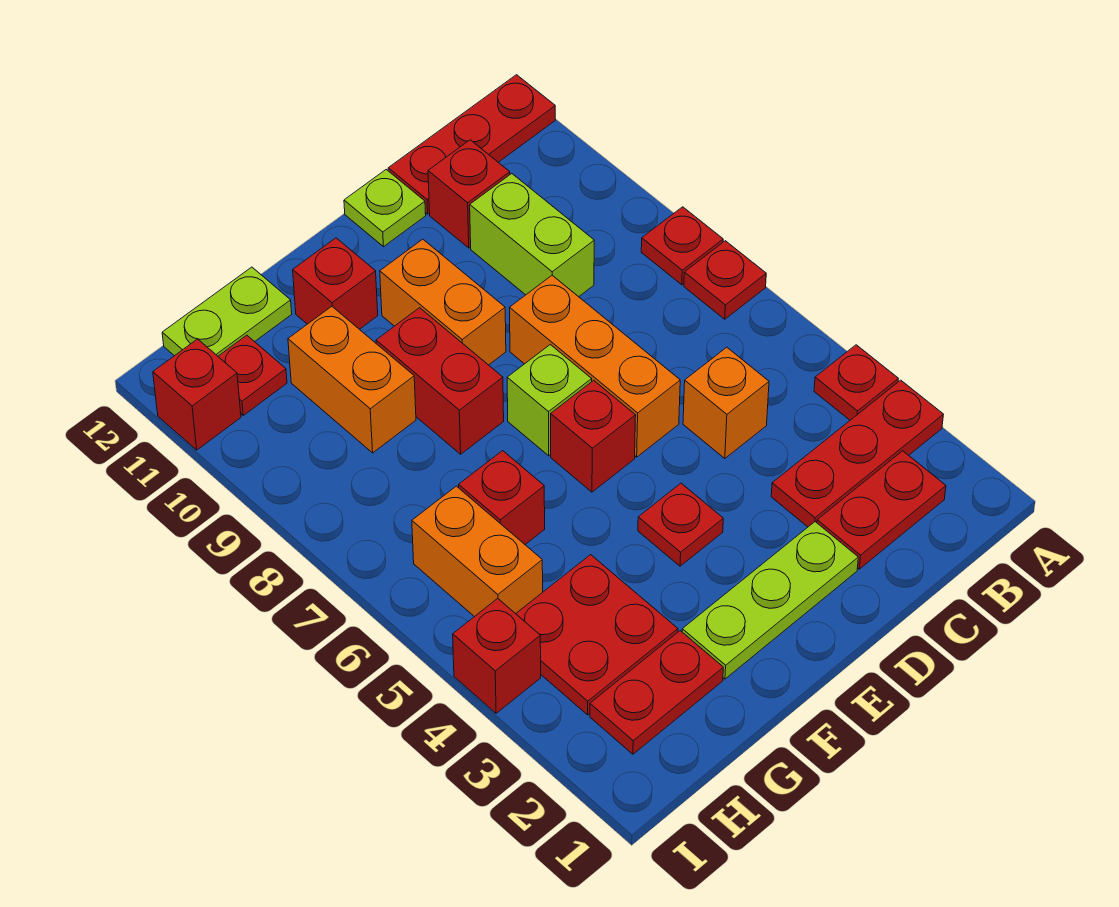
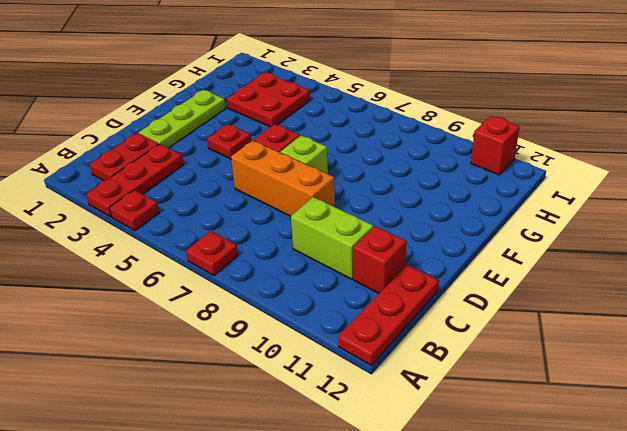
none -> red plate A8 level 1
none -> orange brick C5 level 1
none -> lime plate D12 level 1

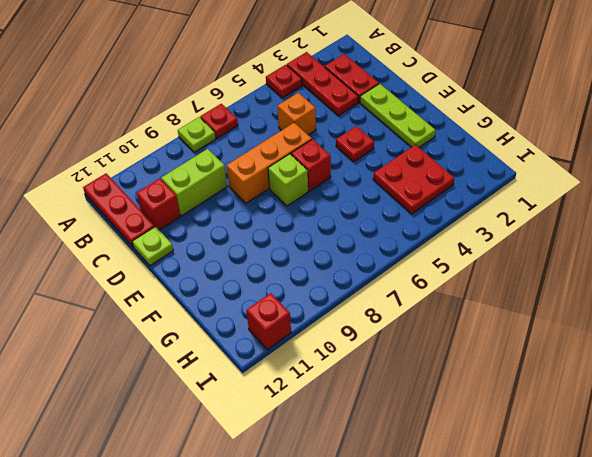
lime plate A8 level 1 -> red plate A8 level 1
none -> orange brick E9:E10 level 1
none -> red brick F8:F9 level 1
none -> red brick F11 level 1

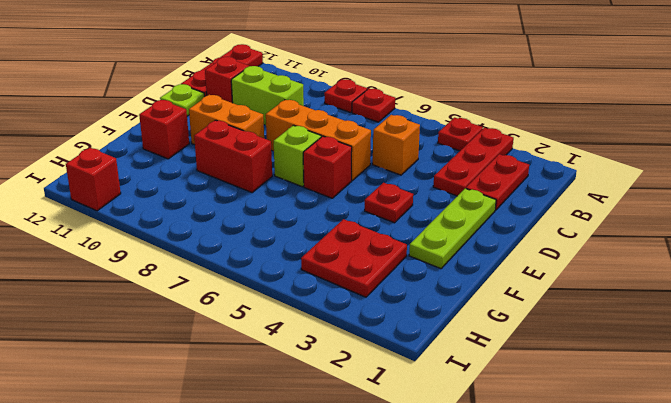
none -> red plate G2:H2 level 1
none -> red brick G6 level 1
none -> orange brick G9:G10 level 1

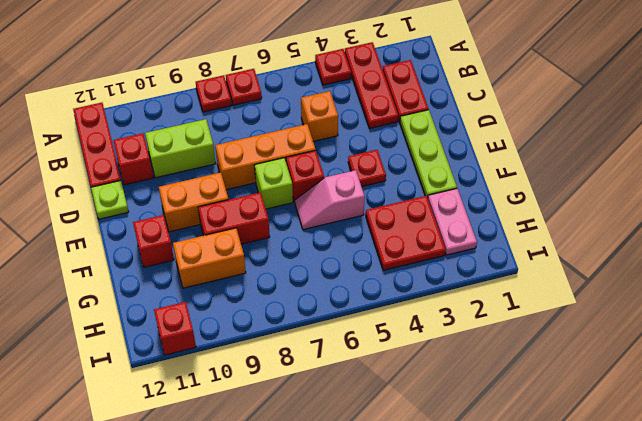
pink slope F5:F6 level 1 top 5 -> none
pink plate G2:H2 level 1 -> red plate G2:H2 level 1
none -> red brick G6 level 1
none -> lime plate G12:H12 level 1
none -> orange brick H5:H6 level 1

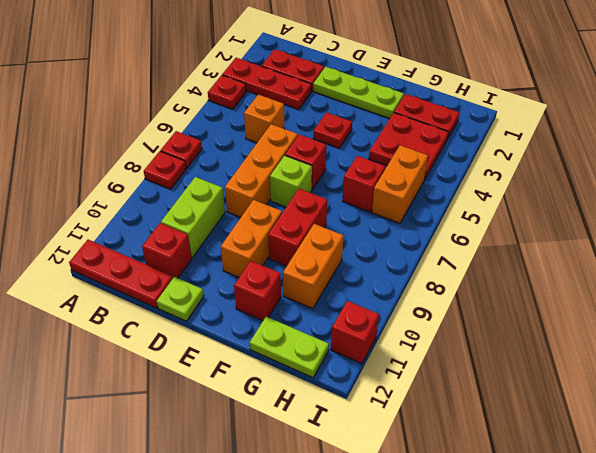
none -> red plate H11 level 1
none -> red brick I4 level 1

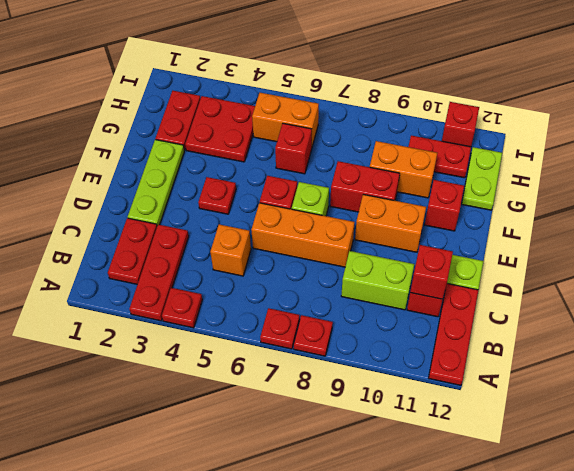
red brick C11 level 2 -> red brick I4 level 1
red plate H10:H11 level 1 -> red plate H11 level 1

